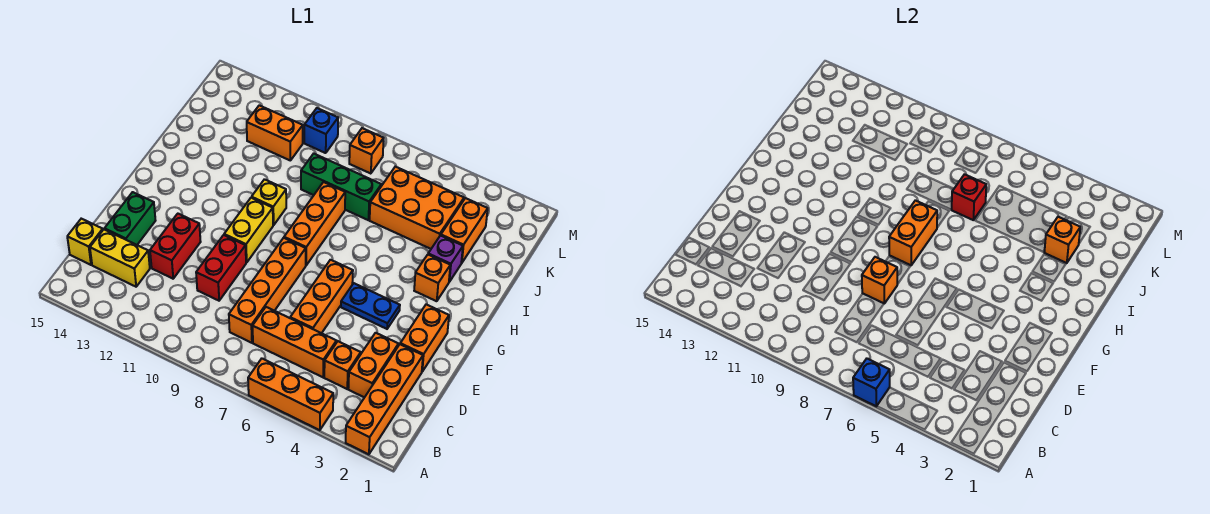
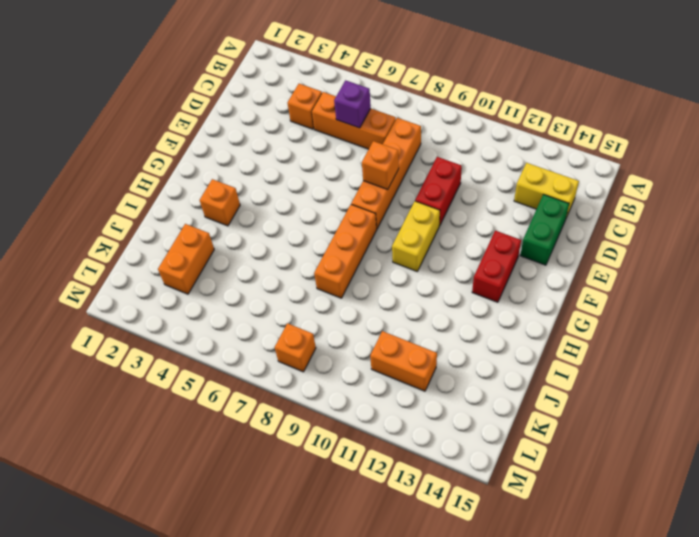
purple brick C6 level 2 -> purple brick I3 level 1
red brick F13:G13 level 1 -> red brick D12:E12 level 1
none -> orange brick A2:D2 level 1
none -> orange brick A4:A6 level 1
none -> orange brick C3:D3 level 1
none -> yellow brick C15 level 1

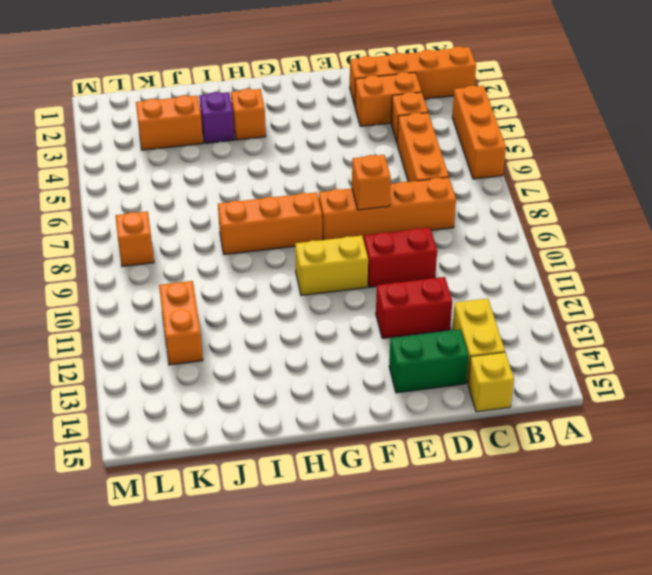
none -> orange brick D6:F6 level 1
none -> orange brick E2:F2 level 1
none -> blue plate F4:F5 level 1
none -> yellow brick H10 level 1

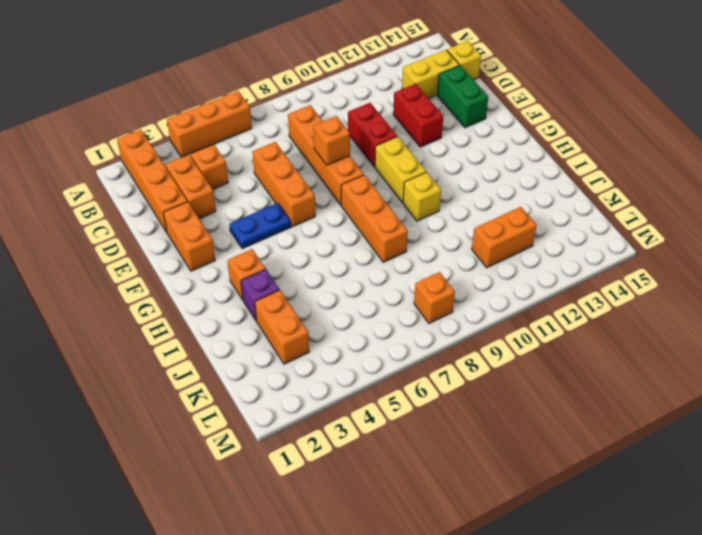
none -> orange brick C5:C7 level 1
none -> orange brick J4:K6 level 1
none -> green brick J7:J9 level 1
none -> blue brick L10 level 1

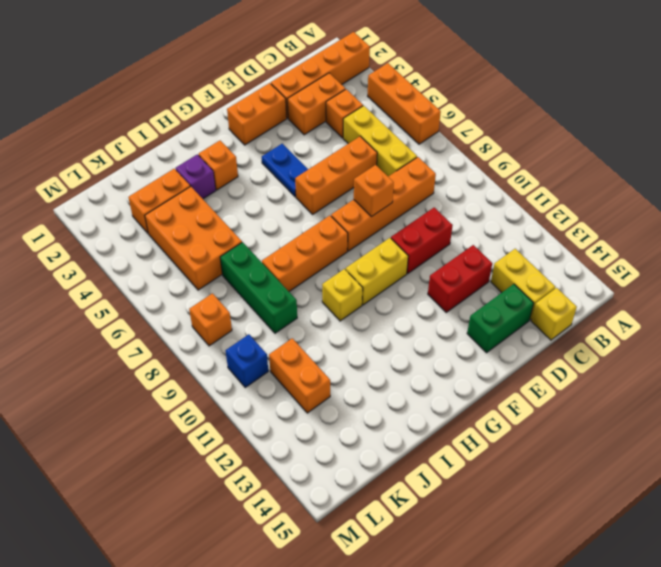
yellow brick C5:C7 level 1 -> orange brick C5:C7 level 1
none -> blue brick A6 level 2
none -> orange brick G8:H8 level 2
none -> orange brick J3 level 2
none -> red brick J7 level 2

